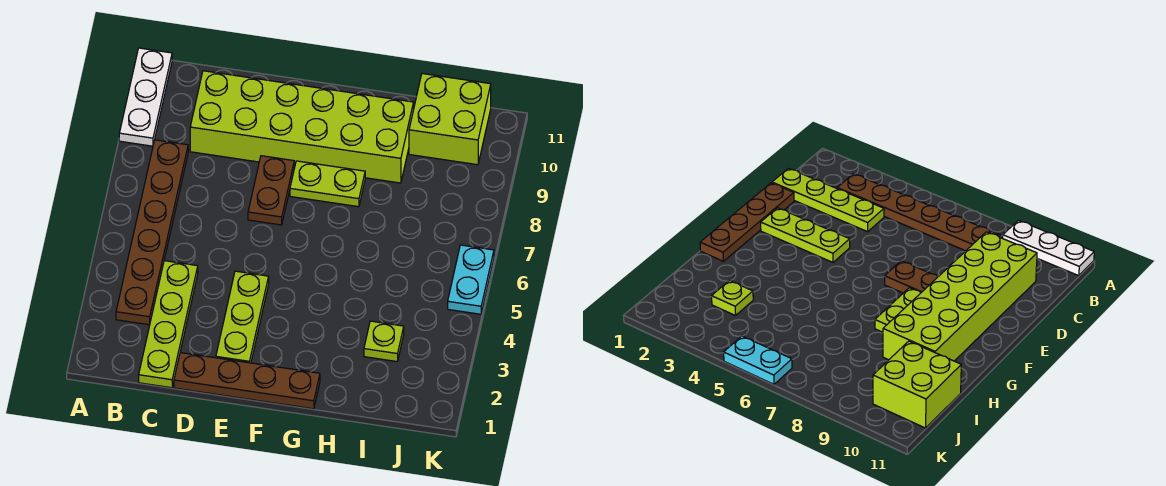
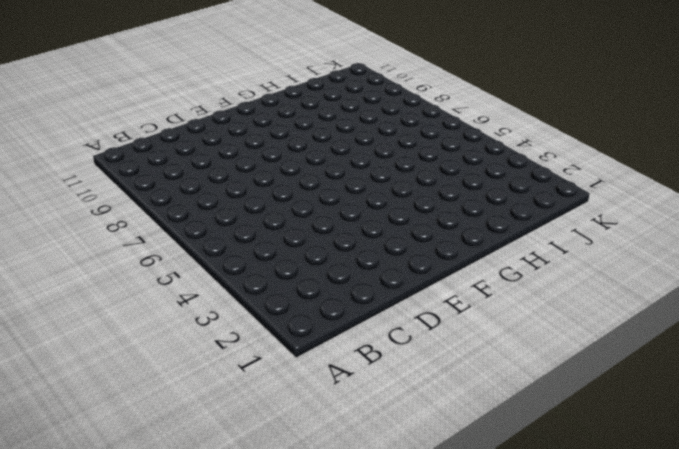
none -> white plate A9:A11 level 1
none -> brown plate B3:B8 level 1

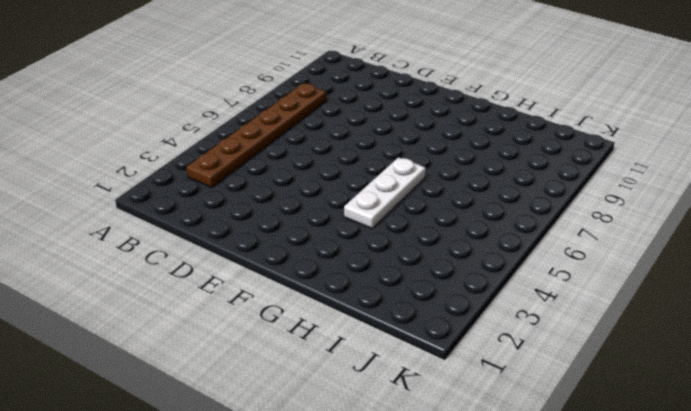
white plate G4:G6 level 1 -> white plate A9:A11 level 1
none -> lime plate C1:C4 level 1
none -> lime brick C9:H10 level 1

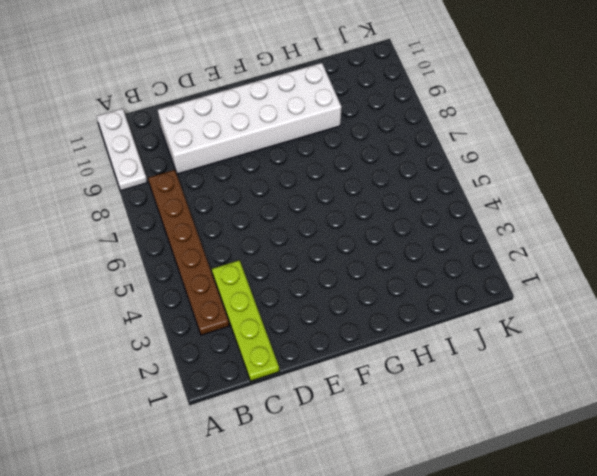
white brick C9:H10 level 1 -> lime brick C9:H10 level 1
none -> brown plate D1:G1 level 1
none -> lime plate E2:E4 level 1

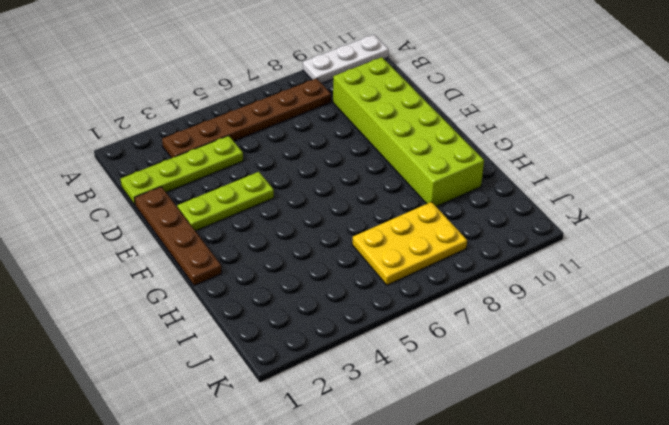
yellow plate I6:J8 level 1 -> none
none -> brown plate E7:E8 level 1
none -> lime plate F8:G8 level 1

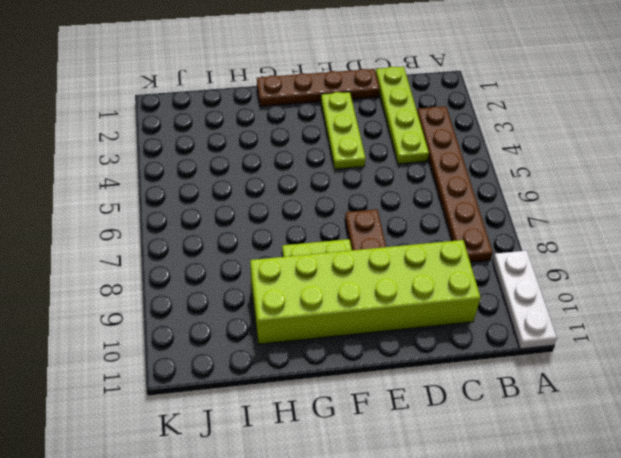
none -> lime plate I3 level 1
none -> lime brick I10:J11 level 1

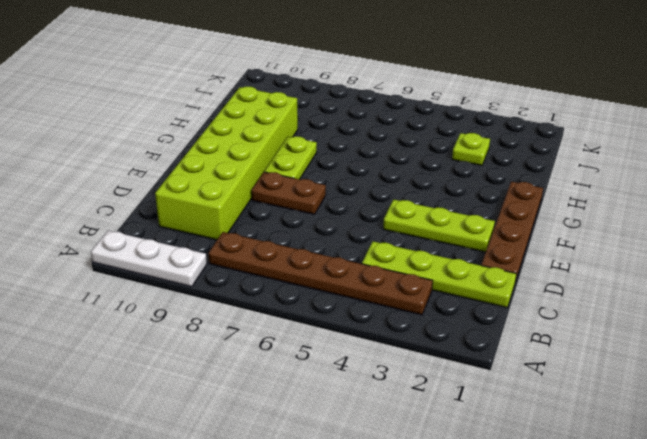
none -> lime brick I10:J11 level 1
none -> cyan plate K5:K6 level 1

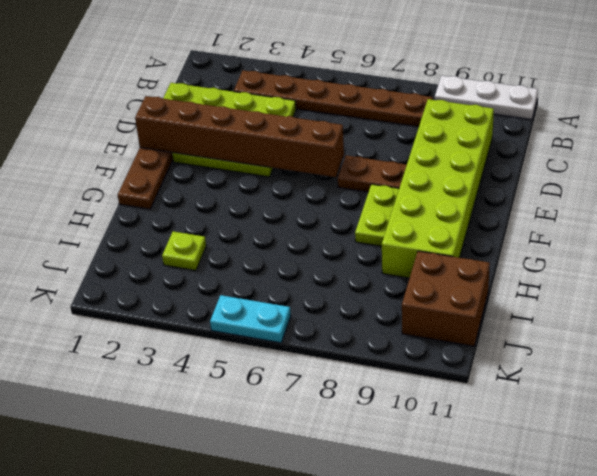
brown brick E1:E6 level 2 -> none
brown brick I10:J11 level 1 -> lime brick I10:J11 level 1

